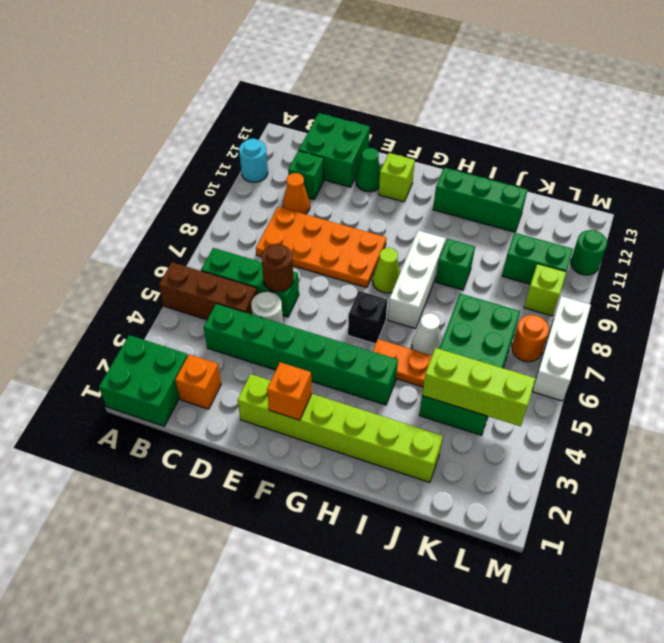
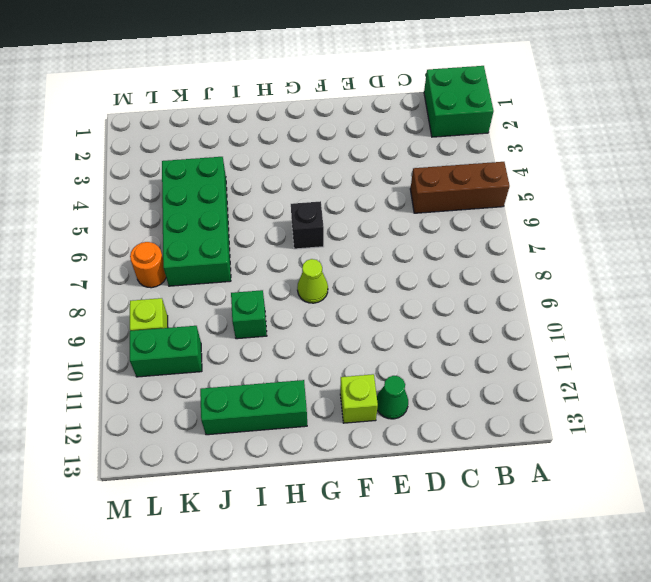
none -> cyan round brick A11 level 1
none -> green brick B6:D6 level 1
none -> orange brick C2 level 1
none -> green brick C4:H4 level 1

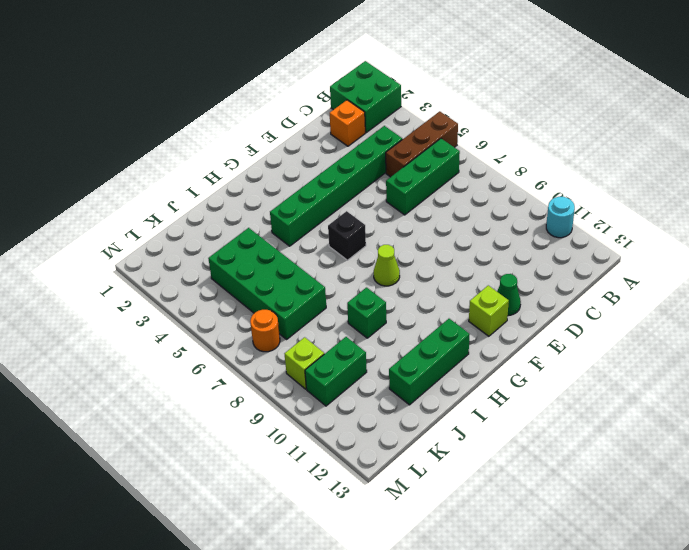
none -> orange plate C8:F9 level 1
none -> orange cone C10 level 1
none -> green brick C11 level 1
none -> green brick C12:D13 level 1

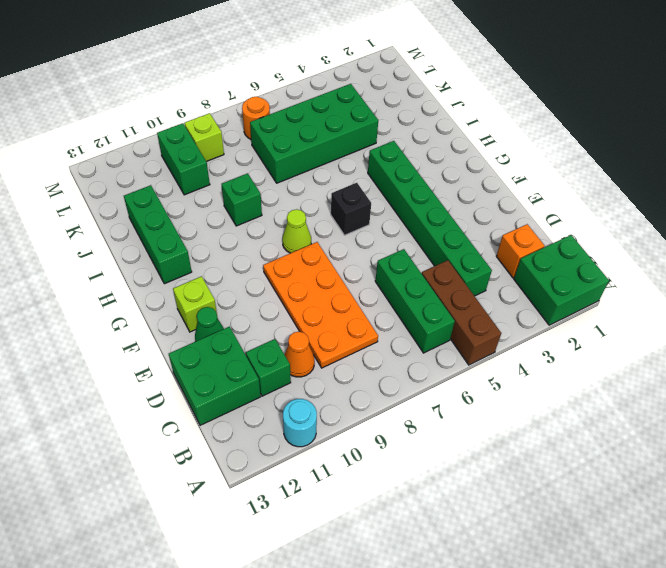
none -> white round brick D5 level 1
none -> lime brick E2:J2 level 1
none -> orange plate H5:I5 level 1
none -> white brick H7:H9 level 1

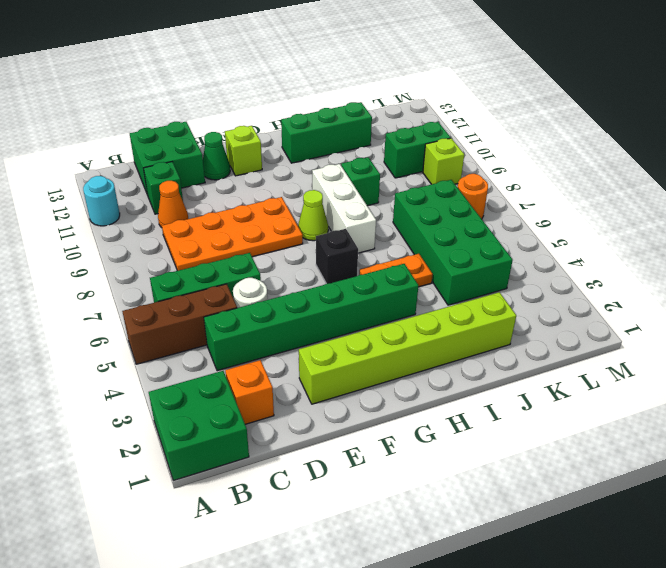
none -> white cone I6 level 1
none -> white brick M6:M8 level 1
none -> green round brick M11 level 1
none -> brown round brick D6 level 2

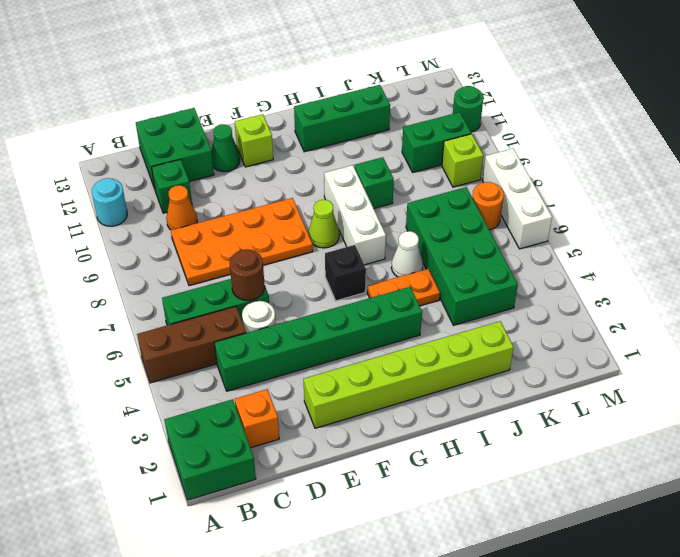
none -> orange brick F2 level 2
none -> lime brick J4:L4 level 2

